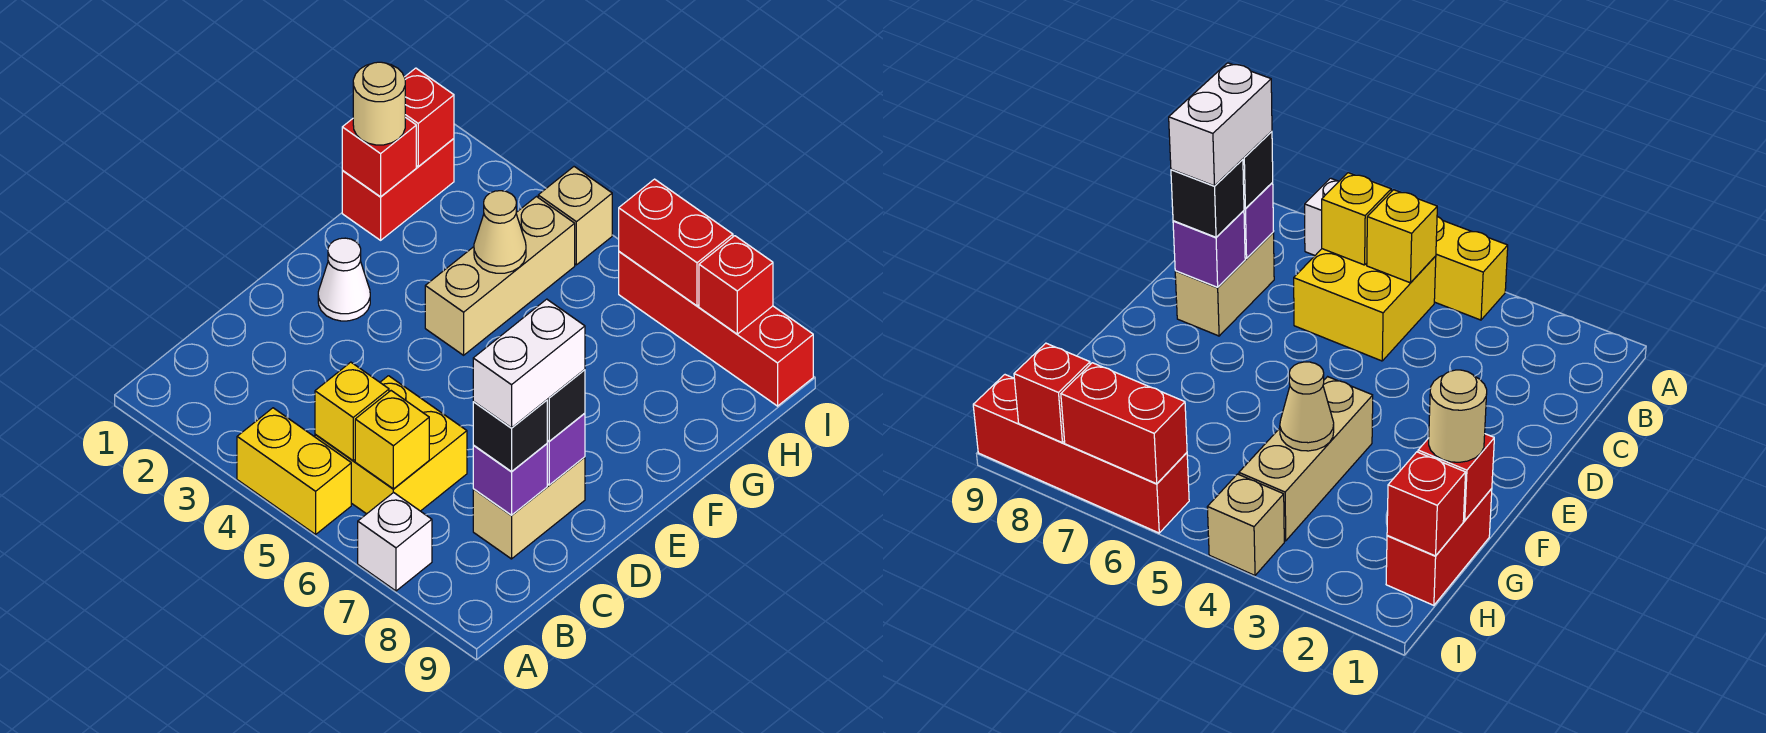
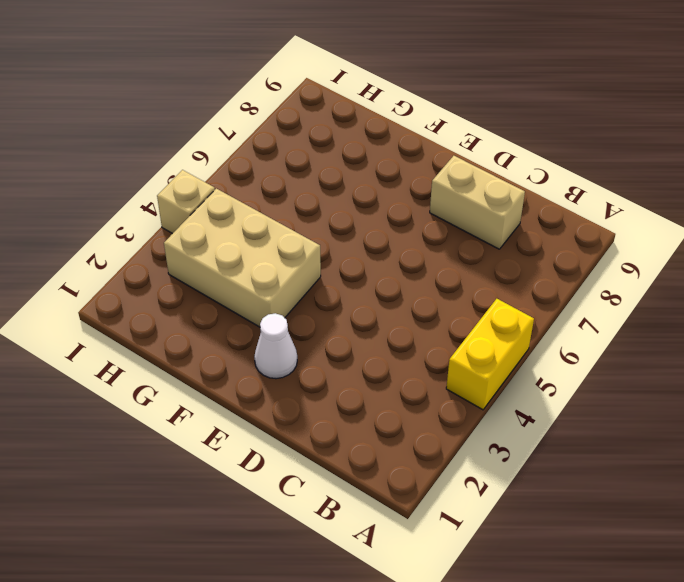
tan brick F3:H4 level 1 -> tan brick F4:H4 level 1
none -> white brick A7 level 1
none -> yellow brick B5:C6 level 1
none -> red brick G1:H1 level 1

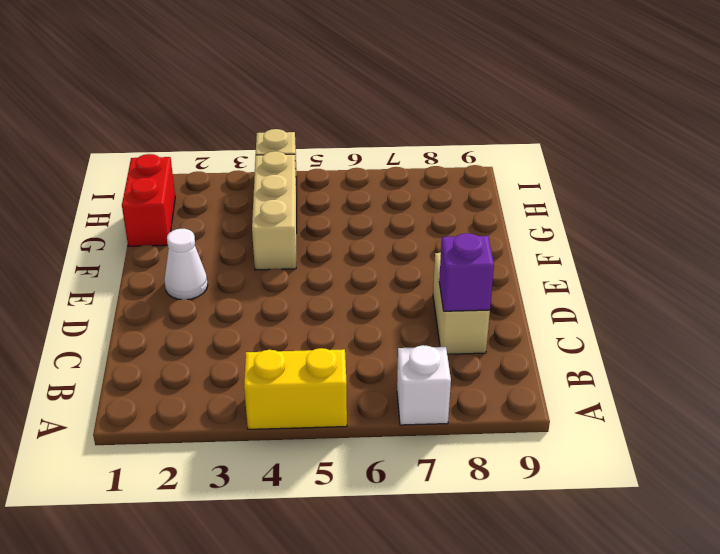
none -> yellow brick B5:C6 level 1
none -> red brick I6:I9 level 1
none -> yellow brick B5 level 2

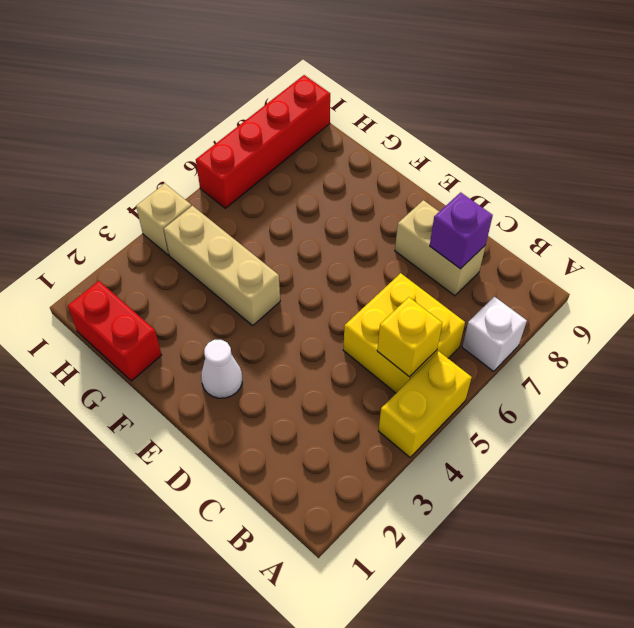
none -> yellow brick B6 level 2
none -> purple brick D8 level 2
none -> red brick G1 level 2

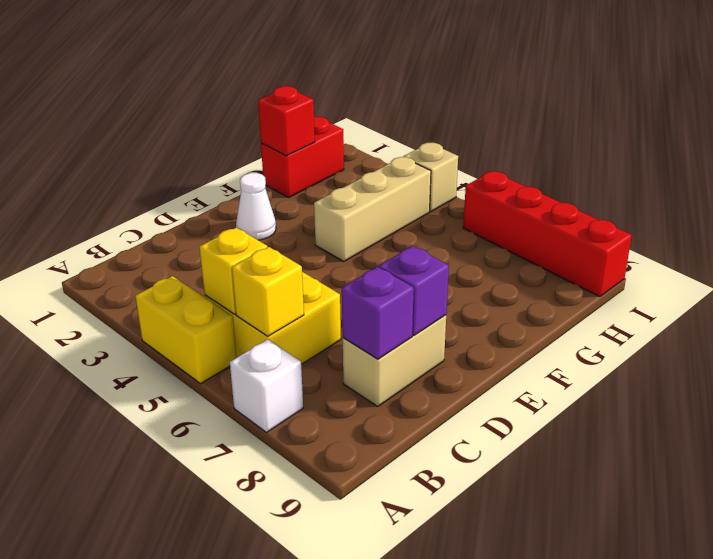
none -> tan cone G4 level 2
none -> red brick H1 level 2
none -> red brick I6:I7 level 2

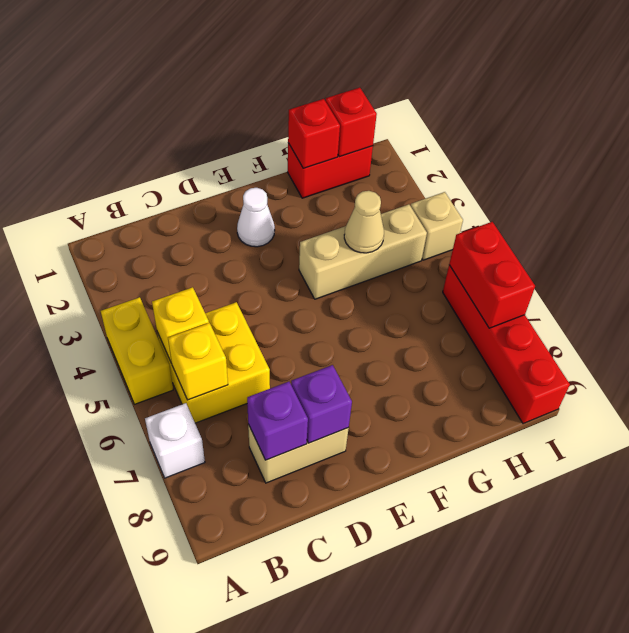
none -> red brick I8 level 2
none -> black brick C8 level 3
none -> black brick D8 level 3

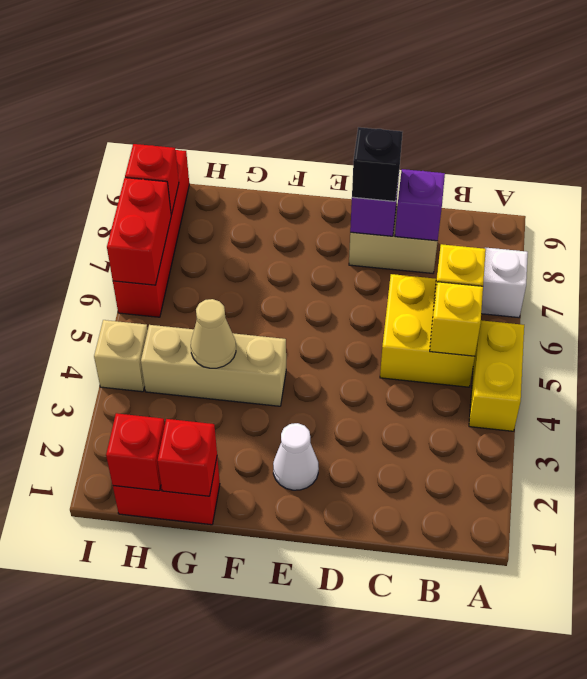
none -> black brick C8 level 3
none -> tan round brick G1 level 3
none -> white brick C8:D8 level 4

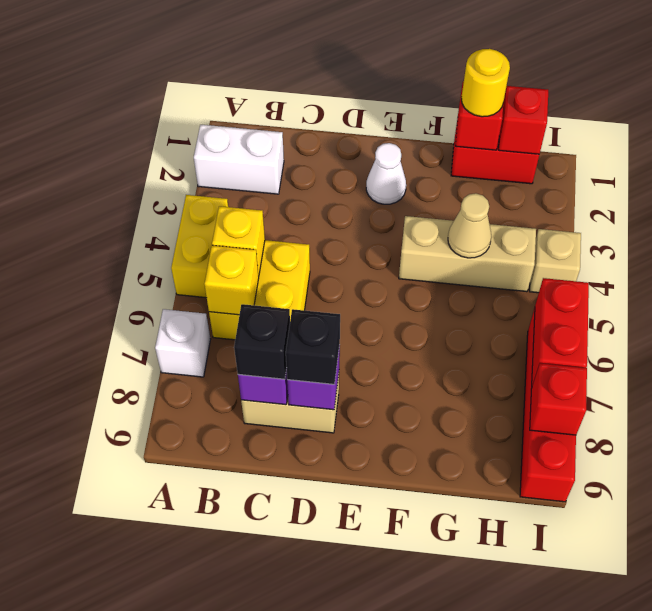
white brick A2:B2 level 1 -> white brick C8:D8 level 4
yellow round brick G1 level 3 -> tan round brick G1 level 3

